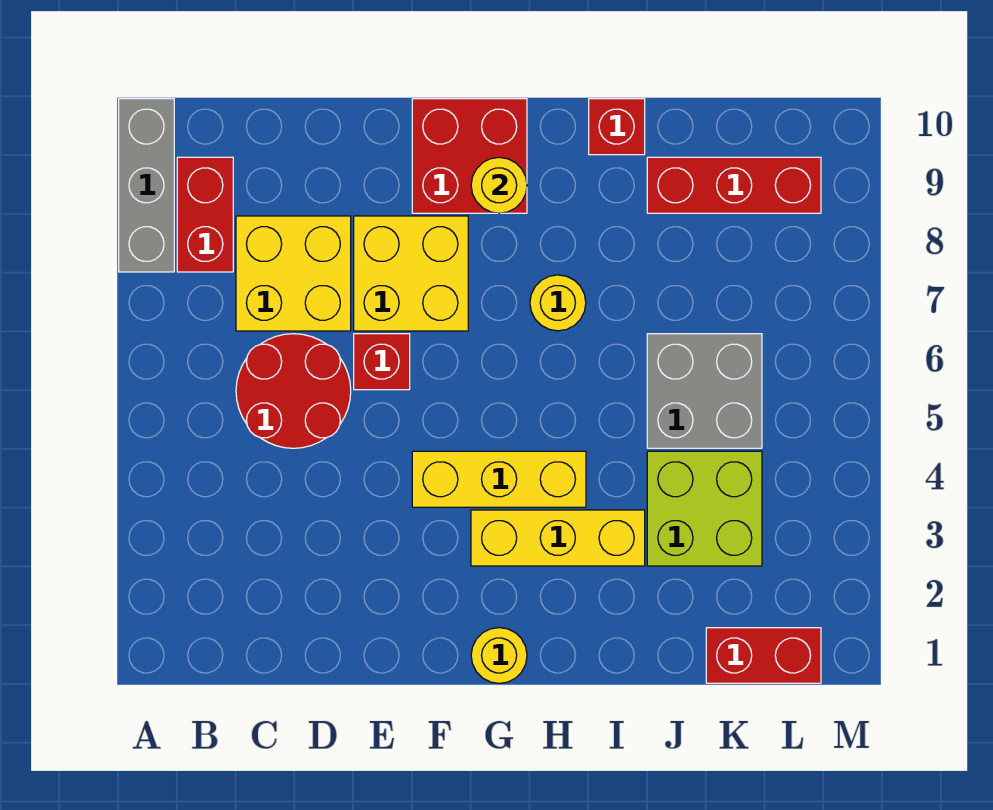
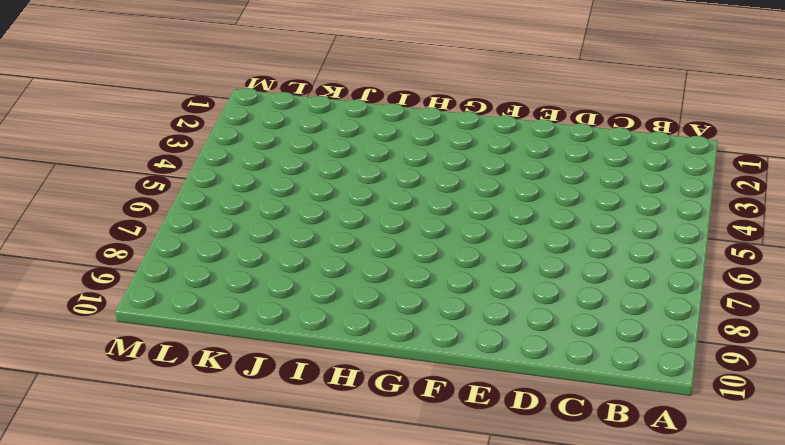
none -> grey brick A8:A10 level 1
none -> red brick B8:B9 level 1
none -> red round brick C5:D6 level 1

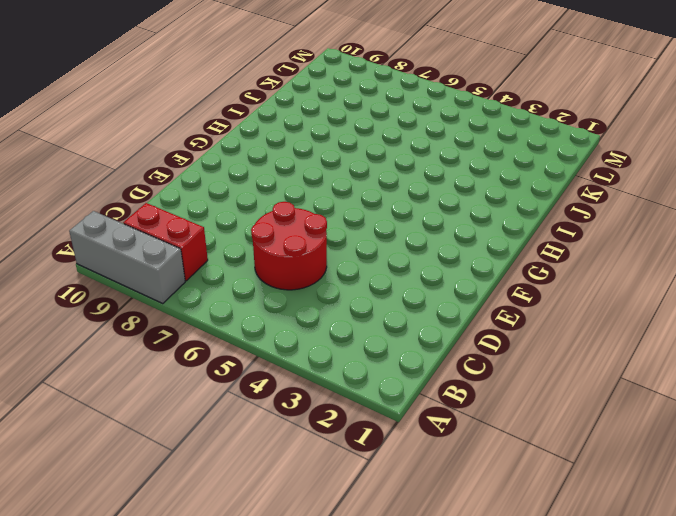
none -> yellow brick C7:D8 level 1
none -> red brick E6 level 1
none -> yellow brick E7:F8 level 1

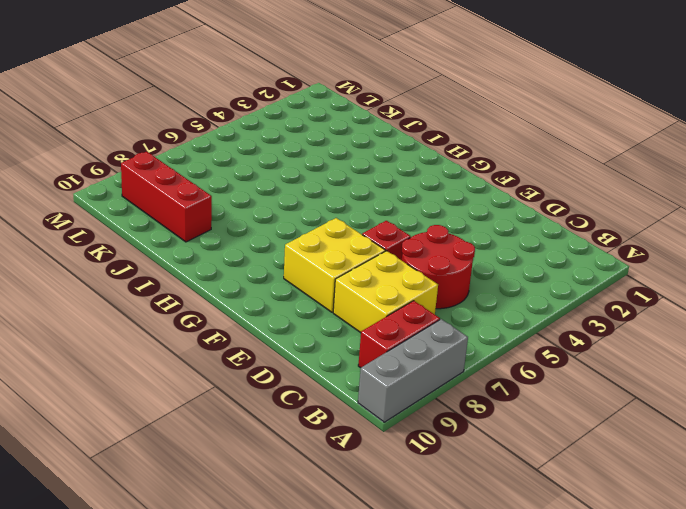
none -> yellow brick F4:H4 level 1
none -> red brick F9:G10 level 1
none -> yellow round brick G1 level 1

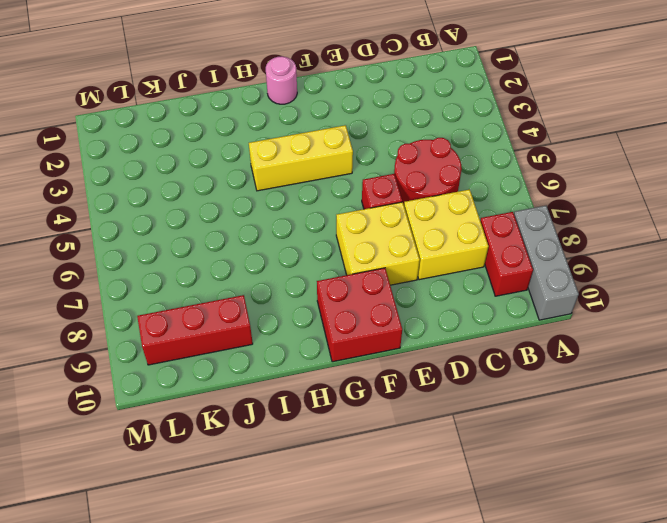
pink round brick G1 level 1 -> yellow round brick G1 level 1
none -> yellow brick G3:I3 level 1
none -> yellow round brick H7 level 1
none -> red brick I10 level 1

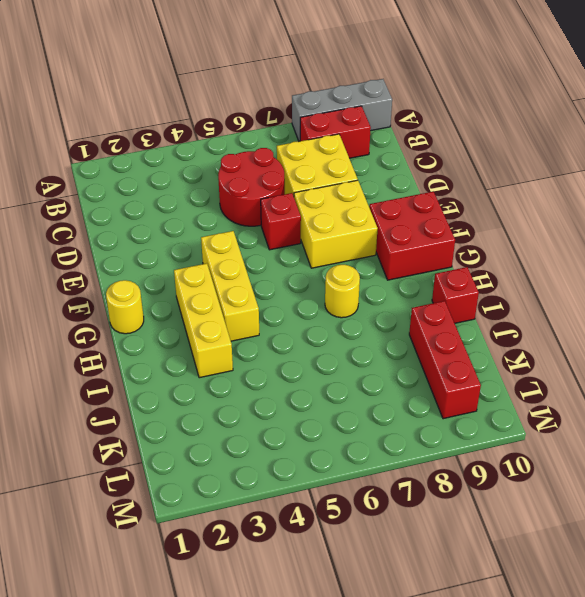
none -> lime brick J3:K4 level 1
none -> grey brick J5:K6 level 1
none -> red brick K1:L1 level 1

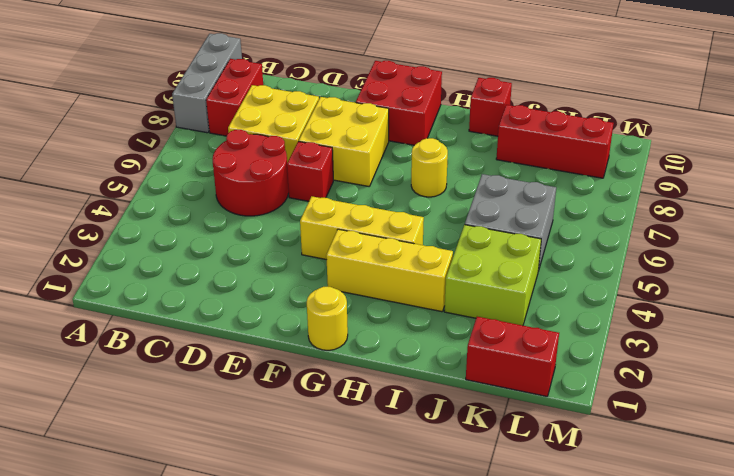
none -> yellow round brick G9 level 2

